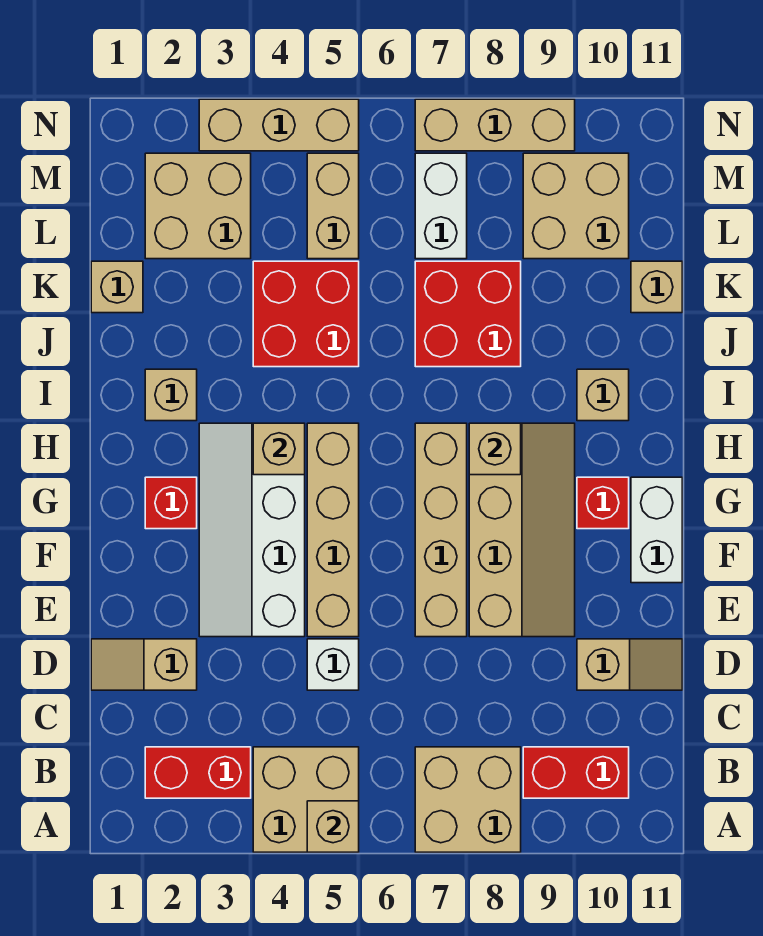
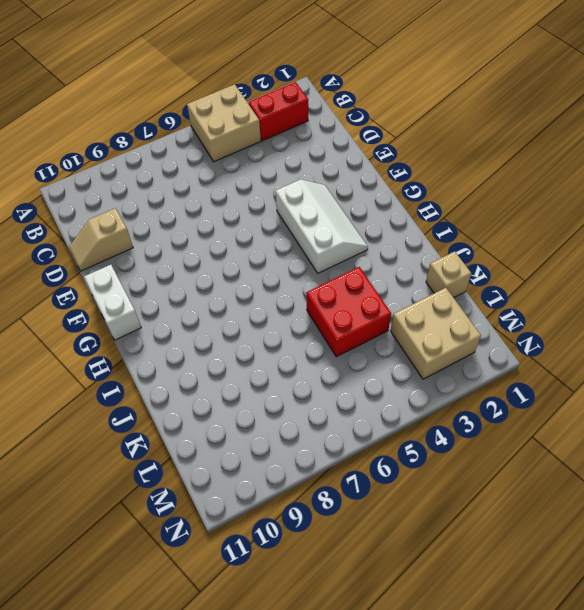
white slope F3:H4 level 1 top 4 -> white slope E3:H4 level 1 top 4
none -> tan brick A7:B8 level 1
none -> red brick B9:B10 level 1
none -> tan slope D1:D2 level 1 top 2

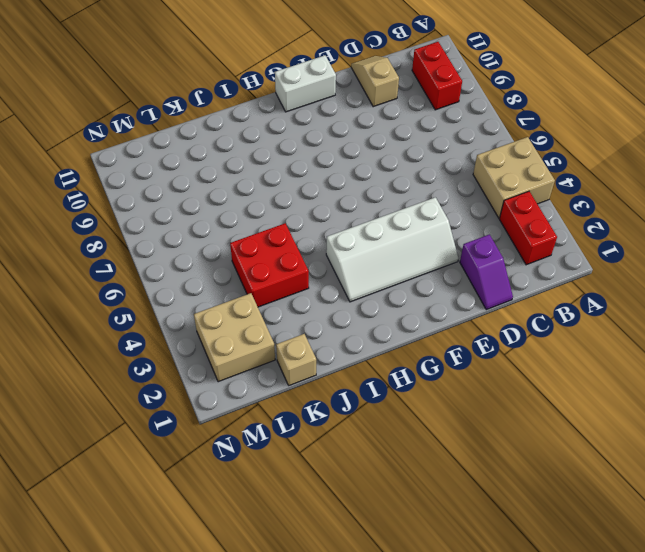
purple slope D1:D2 level 1 top 2 -> tan slope D1:D2 level 1 top 2
none -> tan brick A7:B8 level 1
none -> white brick D5 level 1
none -> tan brick E5:H5 level 1

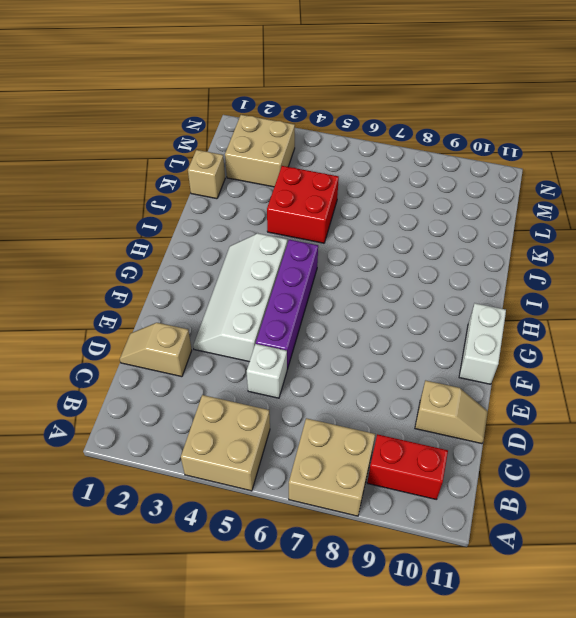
purple brick E5:H5 level 1 -> tan brick E5:H5 level 1
none -> red brick B2:B3 level 1
none -> tan brick E7:H7 level 1
none -> tan slope E8:H9 level 1 top 8

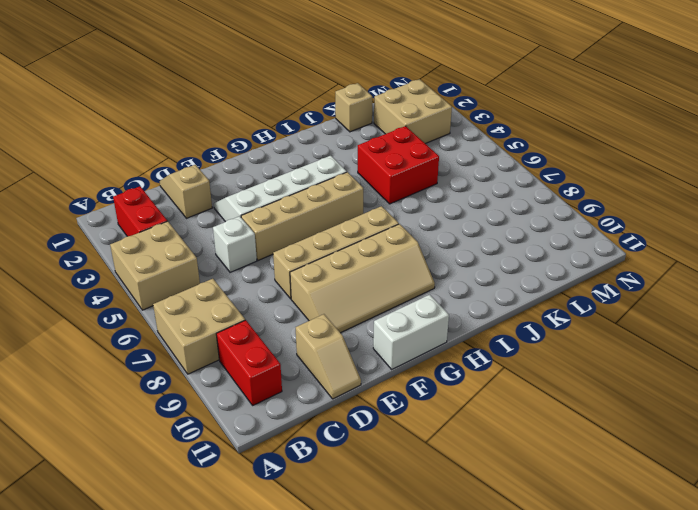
none -> red brick G2 level 1
none -> red brick G10 level 1
none -> tan brick I2 level 1

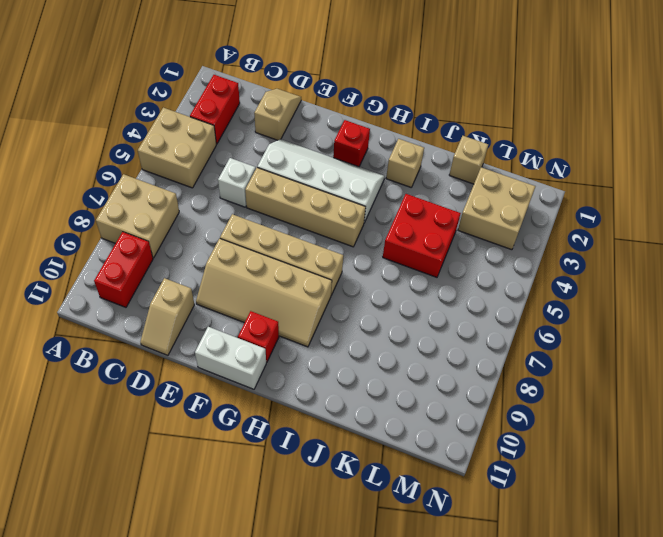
none -> tan brick I10 level 1
none -> red brick J7:K8 level 1
none -> tan brick K11 level 1

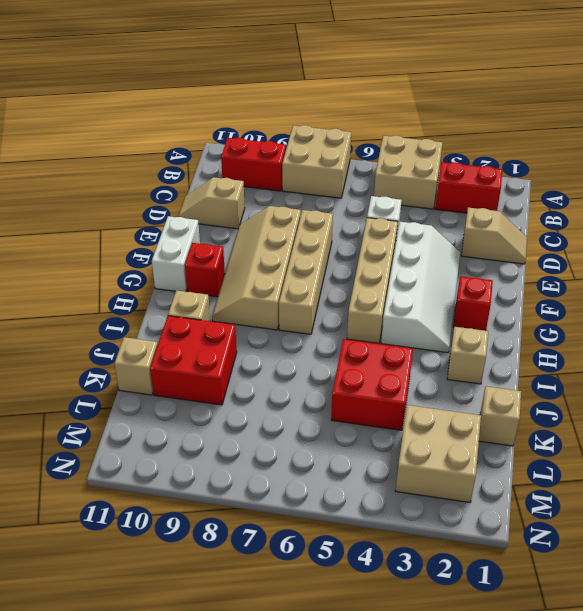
red brick J9:K10 level 1 -> red brick J7:K8 level 1
none -> tan brick L5:M5 level 1
none -> white brick L7:M7 level 1
none -> tan brick L9:M10 level 1

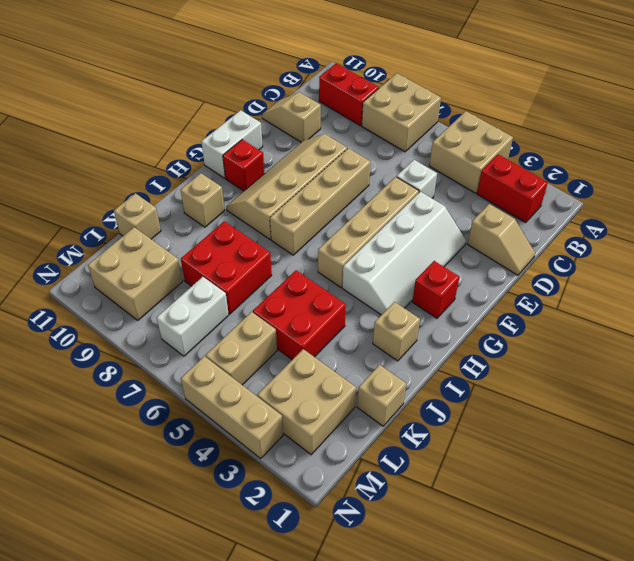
none -> tan brick N7:N9 level 1
none -> tan brick A5 level 2
none -> tan brick H4 level 2

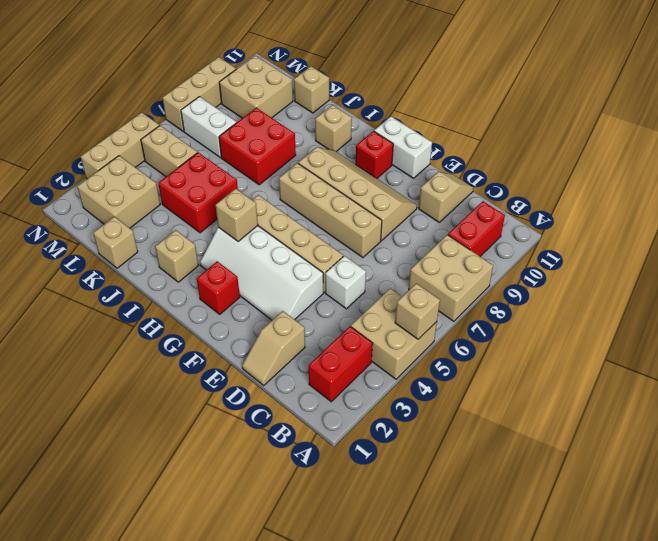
none -> tan brick H8 level 2

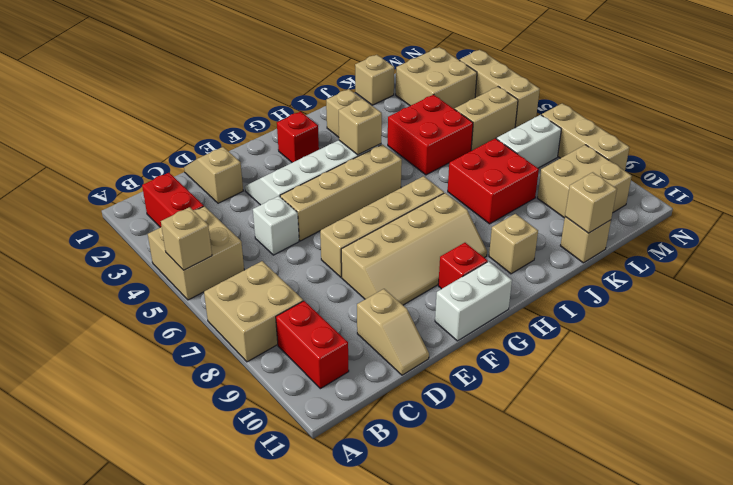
tan brick K11 level 2 -> tan brick H8 level 2

